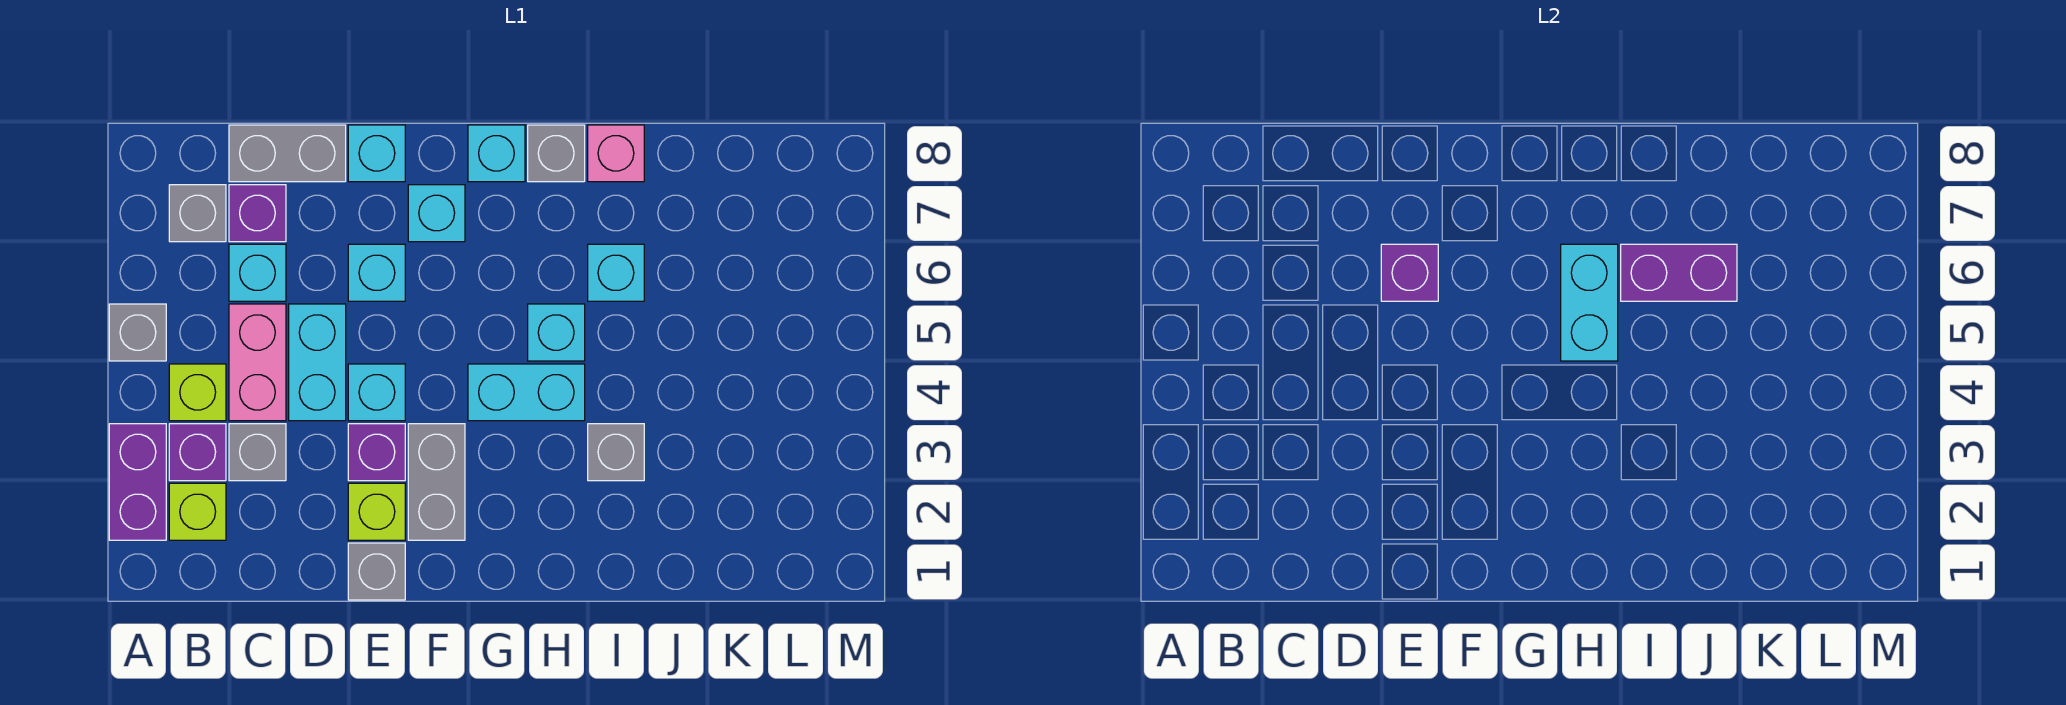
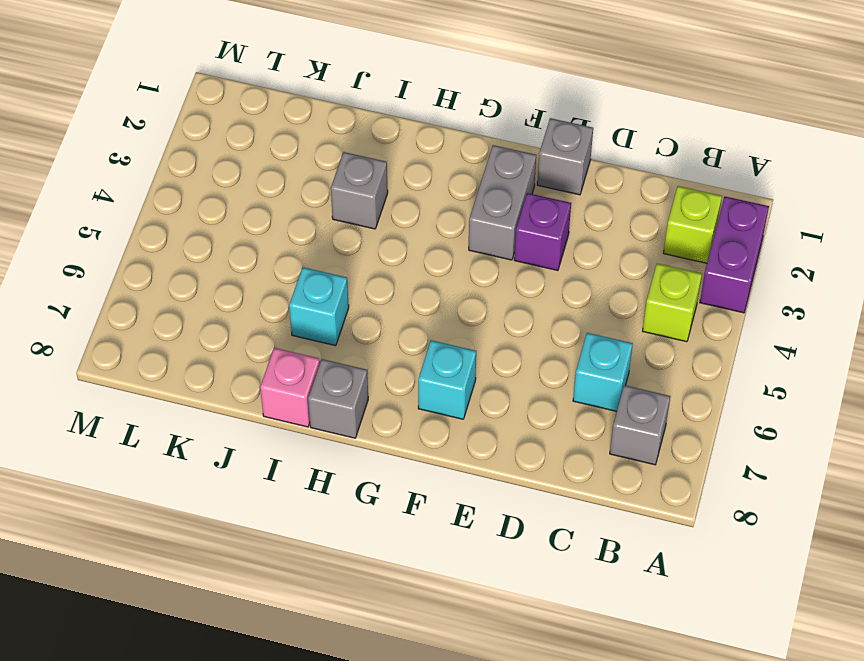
none -> grey brick A5 level 1
none -> purple brick B3 level 1
none -> grey brick C3 level 1
none -> pink brick C4:C5 level 1

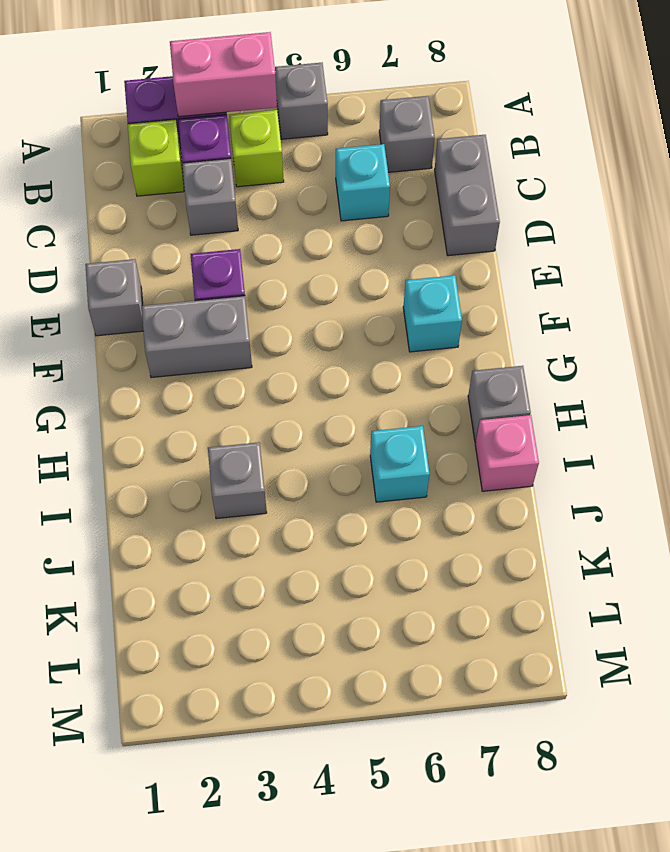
pink brick A3:A4 level 2 -> pink brick C4:C5 level 1
none -> purple brick C7 level 1
none -> cyan brick D4:D5 level 1
none -> lime brick E2 level 1
none -> cyan brick E4 level 1

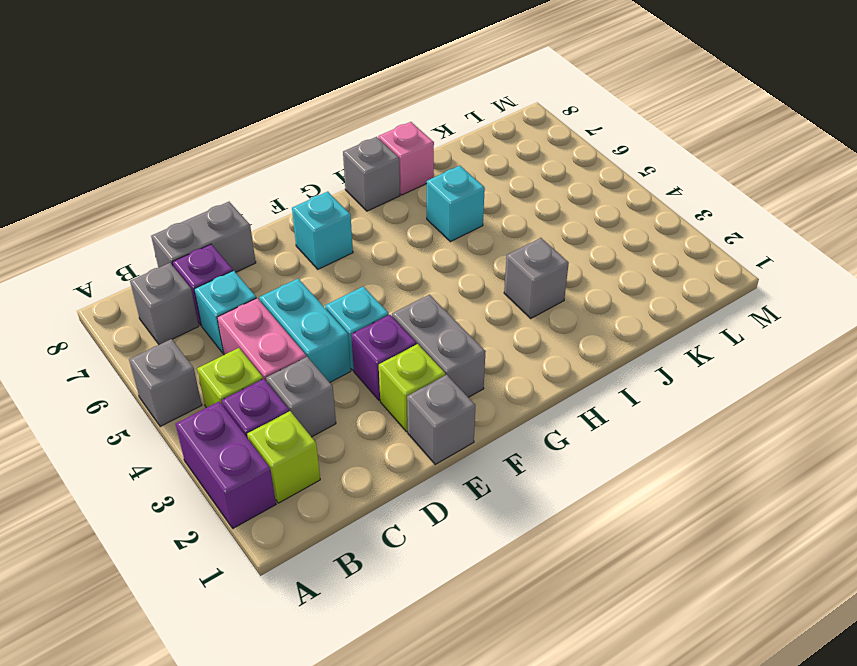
none -> cyan brick E6 level 1
none -> cyan brick E8 level 1
none -> cyan brick G4:H4 level 1
none -> cyan brick G8 level 1

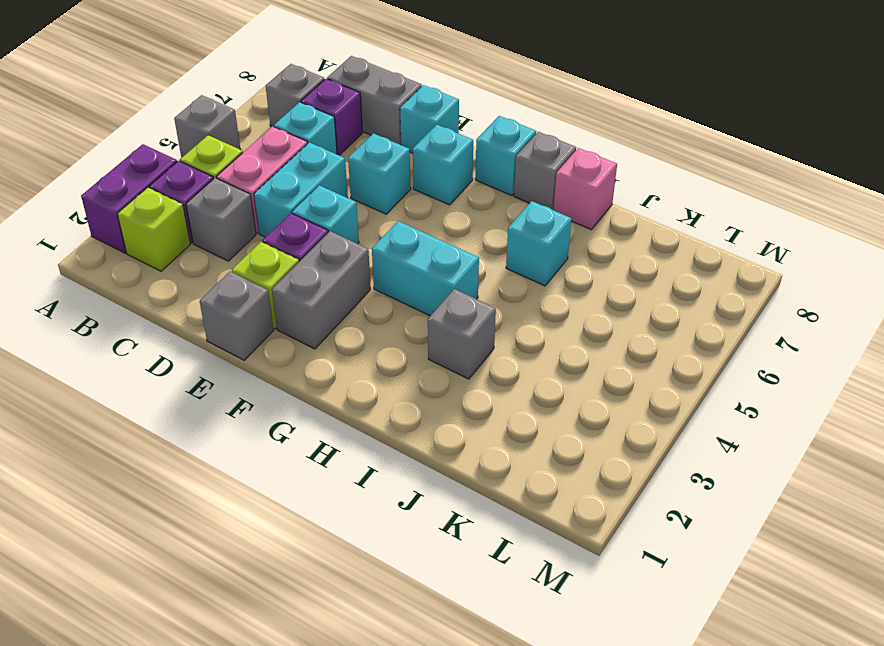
none -> cyan brick H5 level 1
none -> purple brick E6 level 2
none -> cyan brick H5:H6 level 2
none -> purple brick I6:J6 level 2

